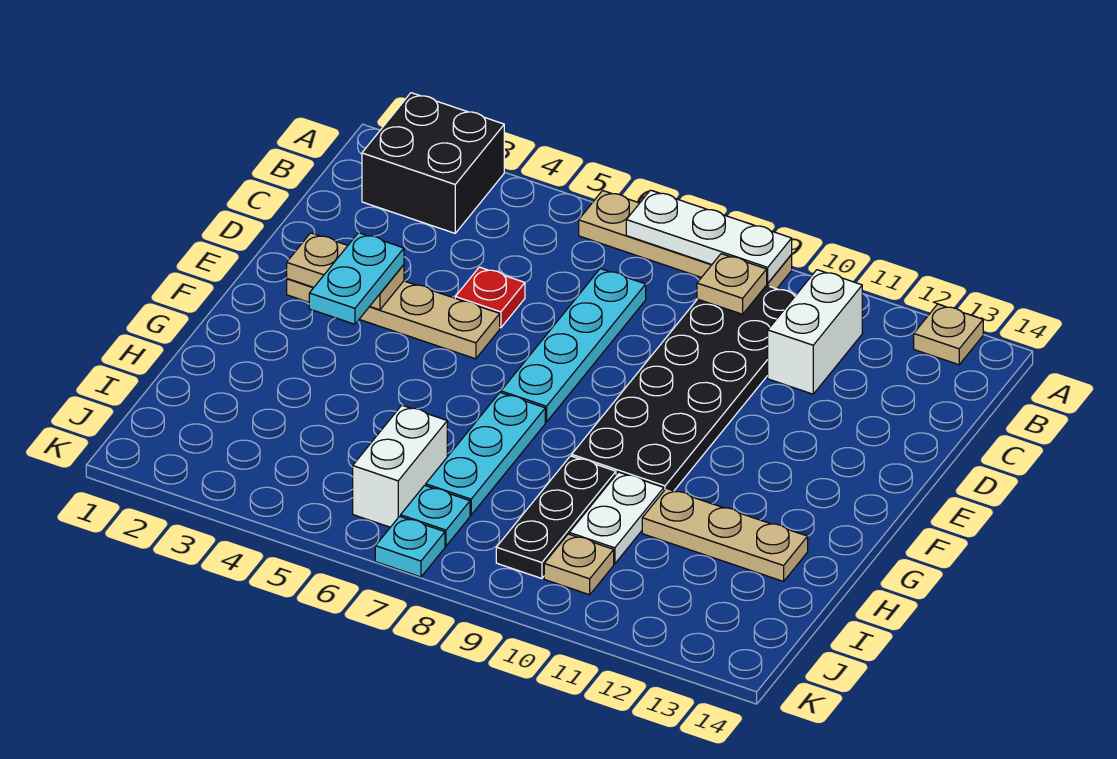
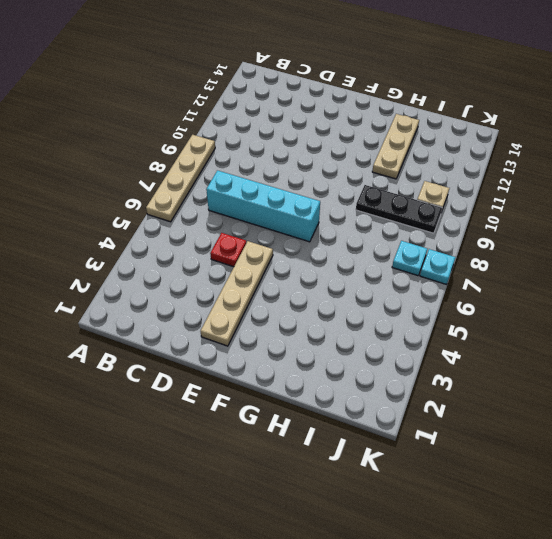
cyan brick C7:F7 level 1 -> cyan plate C7:F7 level 1
none -> black brick A2:B3 level 1
none -> tan plate A13 level 1
none -> black plate B9:G10 level 1

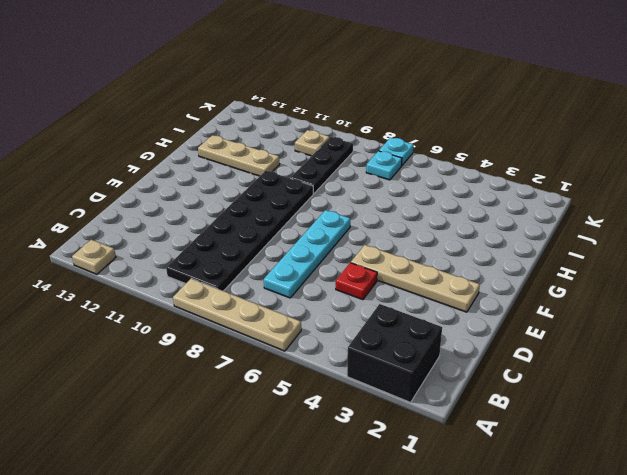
none -> white brick B11:C11 level 1
none -> cyan plate G7:I7 level 1
none -> white plate H10:I10 level 1

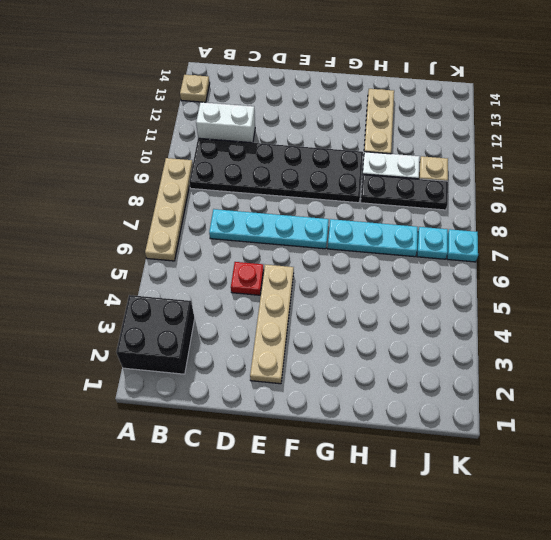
none -> white brick I6:J6 level 1
none -> white plate A7:A9 level 2
none -> tan plate B9 level 2

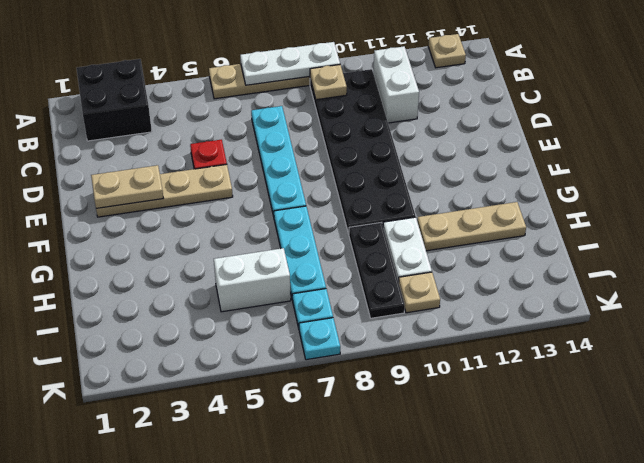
white brick I5:I6 level 1 -> white brick I6:J6 level 1
none -> cyan plate E3:F3 level 3

